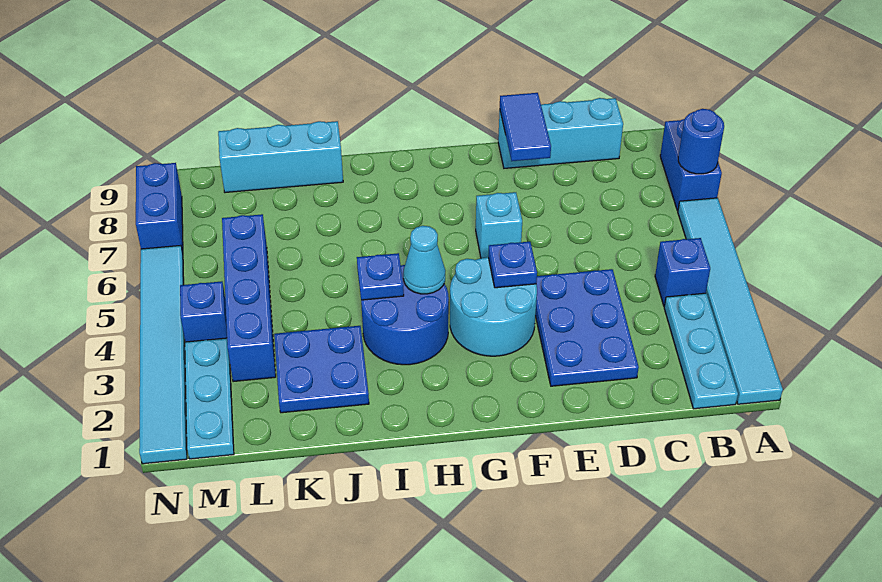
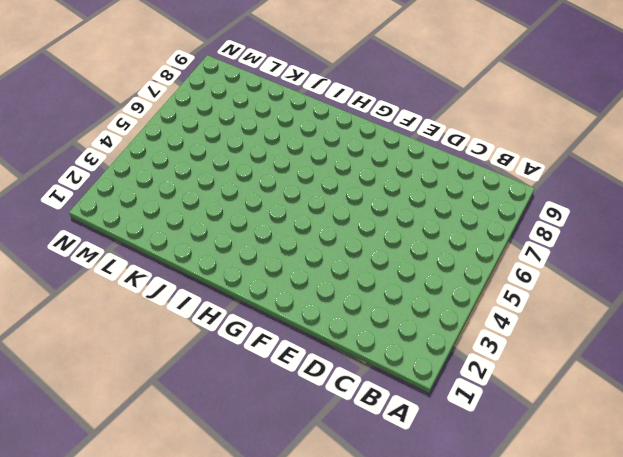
none -> cyan tile A1:A6 level 1
none -> blue brick A7:A8 level 1
none -> cyan plate B1:B3 level 1

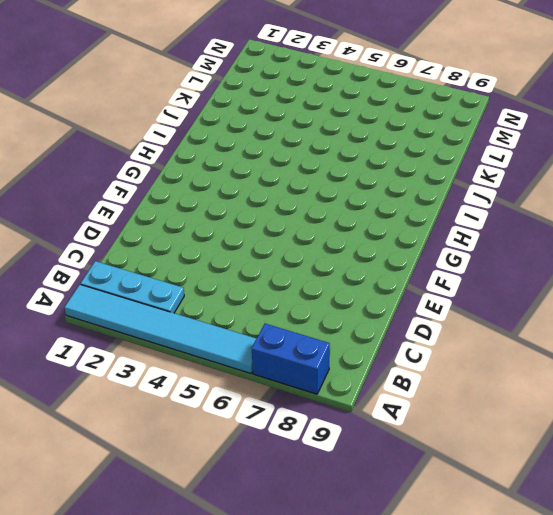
none -> blue brick B4 level 1
none -> cyan brick C9:E9 level 1
none -> blue plate D2:E4 level 1

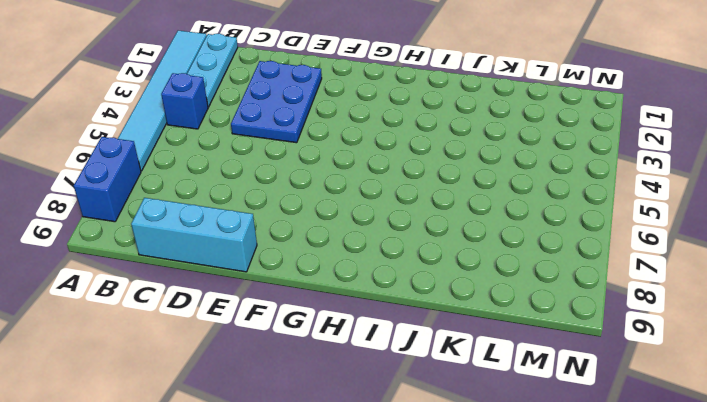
none -> cyan round brick F3:G4 level 1
none -> cyan brick F6 level 1
none -> blue round brick H3:I4 level 1

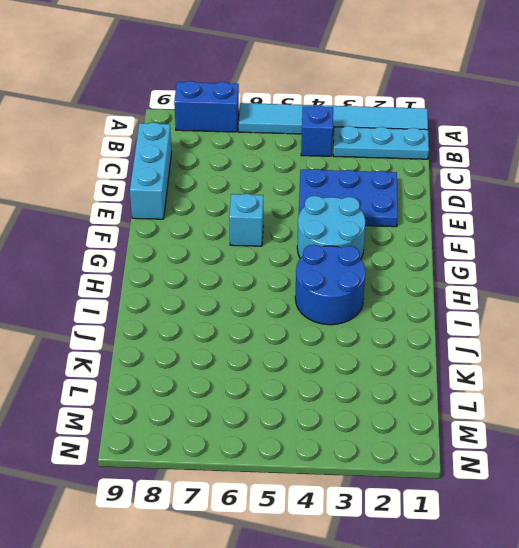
none -> blue plate J2:K3 level 1
none -> cyan brick J9:L9 level 1
none -> blue brick L3:L6 level 1

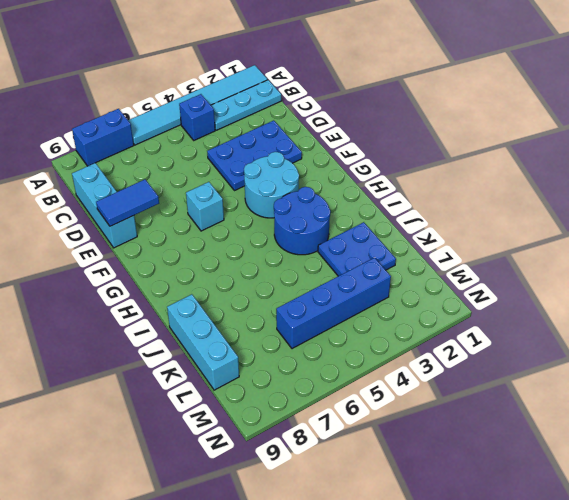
none -> cyan plate M1:M3 level 1
none -> blue brick M4 level 1
none -> cyan tile N1:N6 level 1

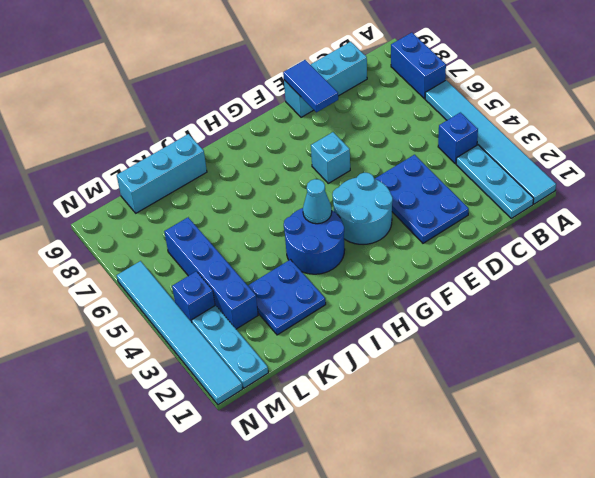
none -> blue brick N7:N8 level 1
none -> blue round brick A7 level 2
none -> blue plate F4 level 2

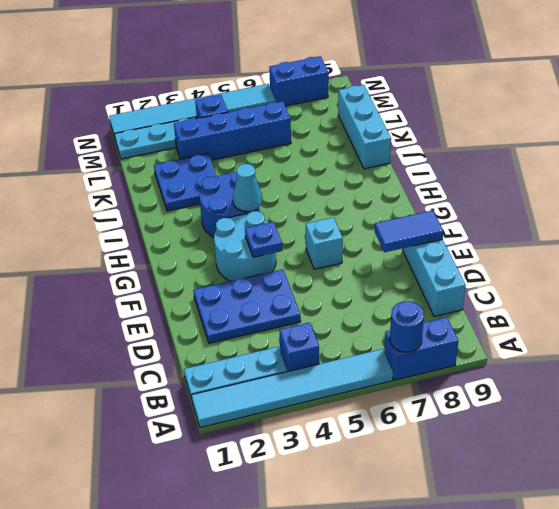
none -> blue plate I4 level 2

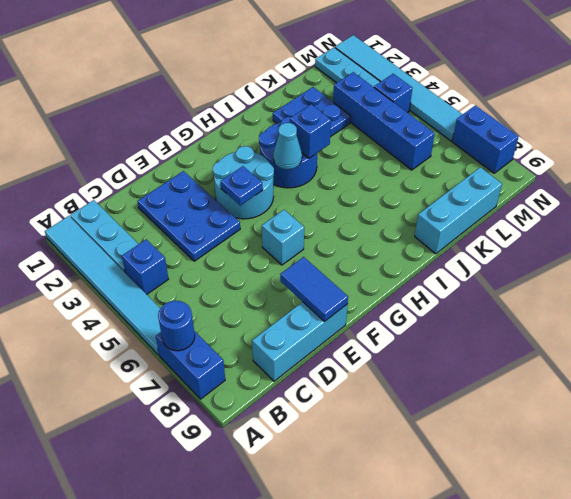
blue brick I4 level 2 -> blue plate I4 level 2

